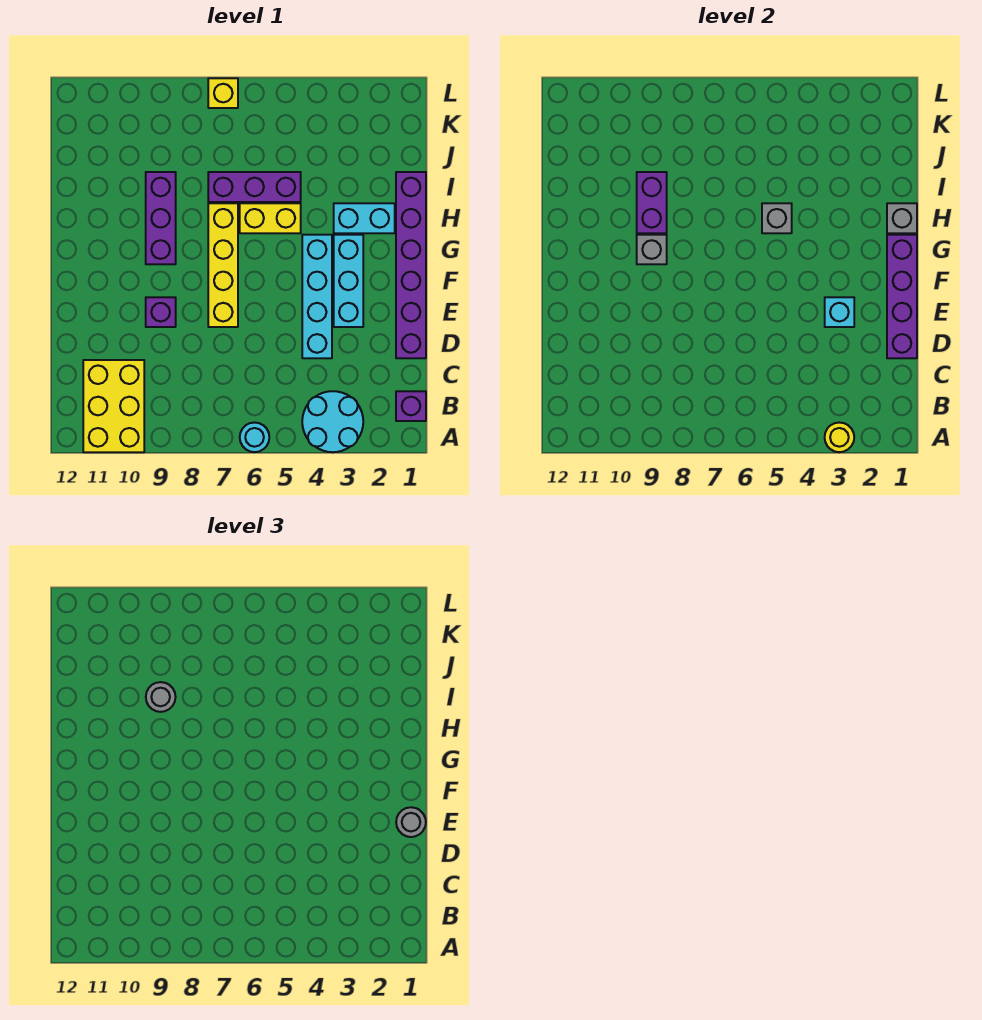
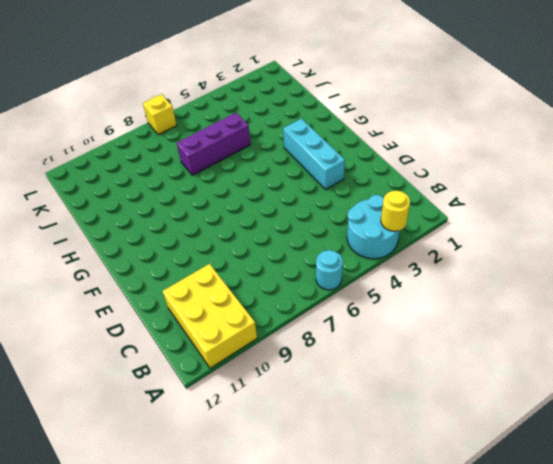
none -> purple brick B1 level 1
none -> purple brick D1:I1 level 1
none -> cyan brick D4:G4 level 1

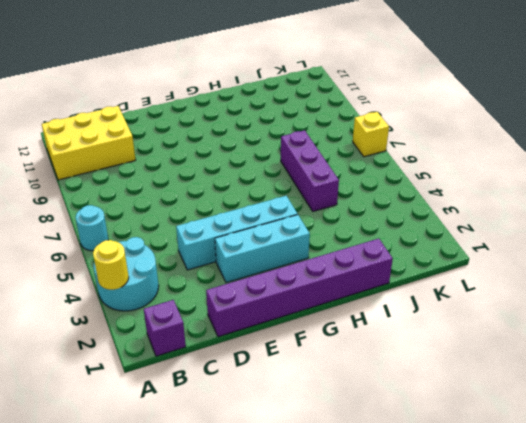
none -> yellow brick E7:H7 level 1
none -> purple brick E9 level 1
none -> purple brick G9:I9 level 1

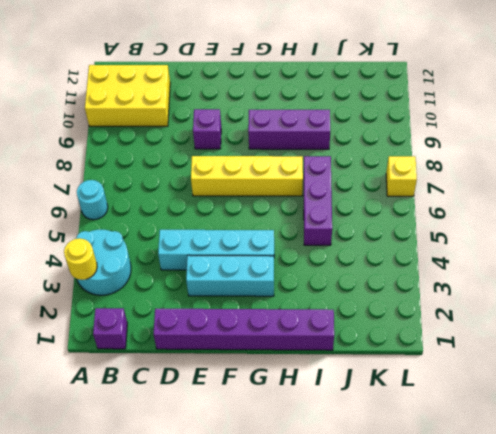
none -> cyan brick H2:H3 level 1
none -> yellow brick H5:H6 level 1
none -> purple brick D1:G1 level 2

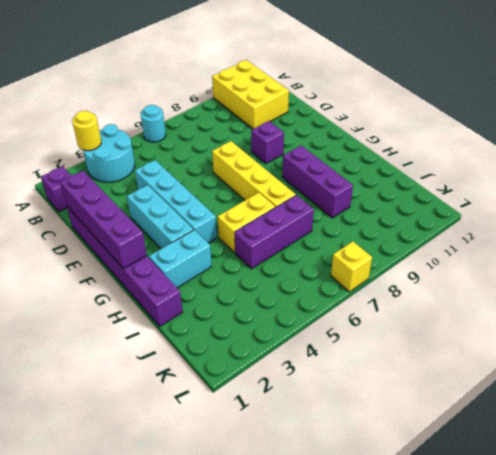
none -> cyan brick E3 level 2
none -> grey brick G9 level 2
none -> grey brick H1 level 2

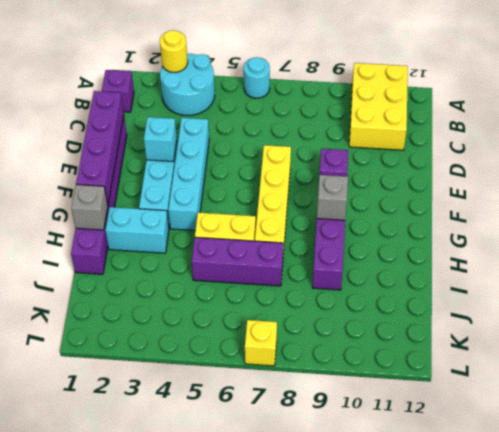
none -> grey brick H5 level 2
none -> purple brick H9:I9 level 2
none -> grey round brick E1 level 3

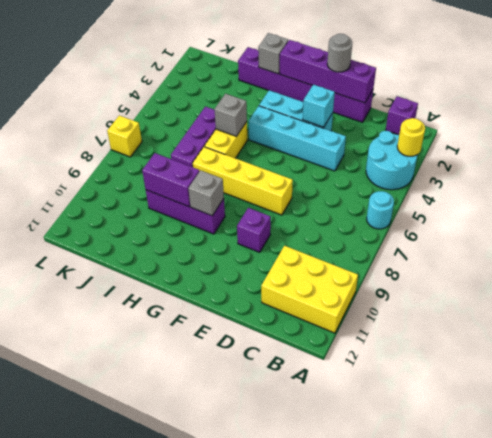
none -> cyan brick H2:H3 level 1
none -> grey round brick I9 level 3

